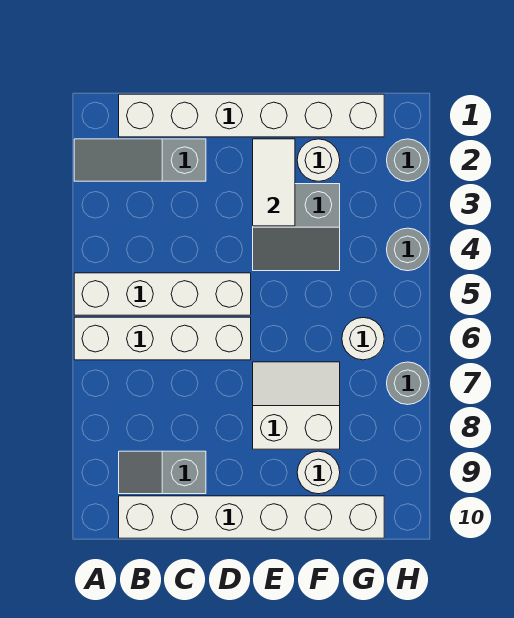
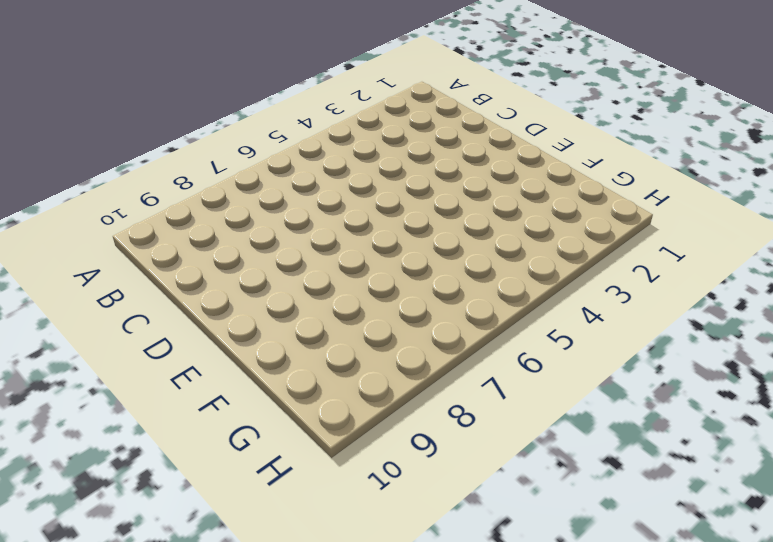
none -> grey slope A2:C2 level 1 top C
none -> white brick A5:D5 level 1
none -> white brick A6:D6 level 1

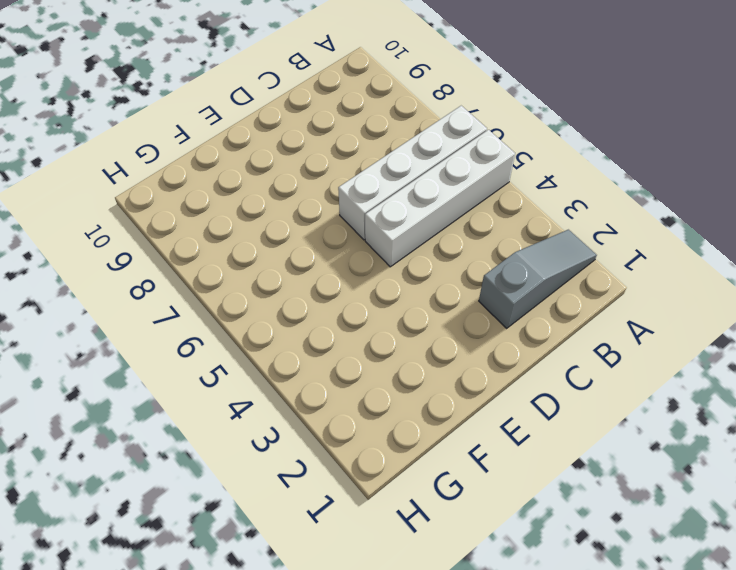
none -> white brick B1:G1 level 1
none -> grey slope B9:C9 level 1 top C
none -> white brick B10:G10 level 1

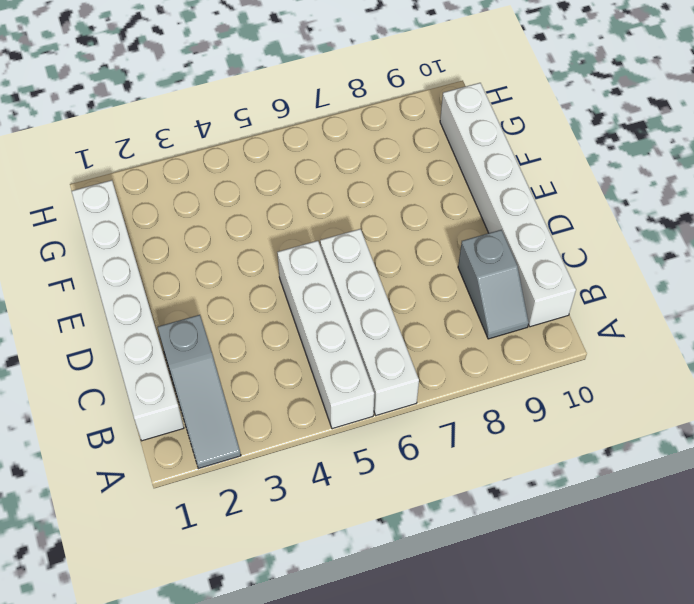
none -> grey slope E3:F4 level 1 top 3
none -> white slope E7:F8 level 1 top 8
none -> white round brick F2 level 1

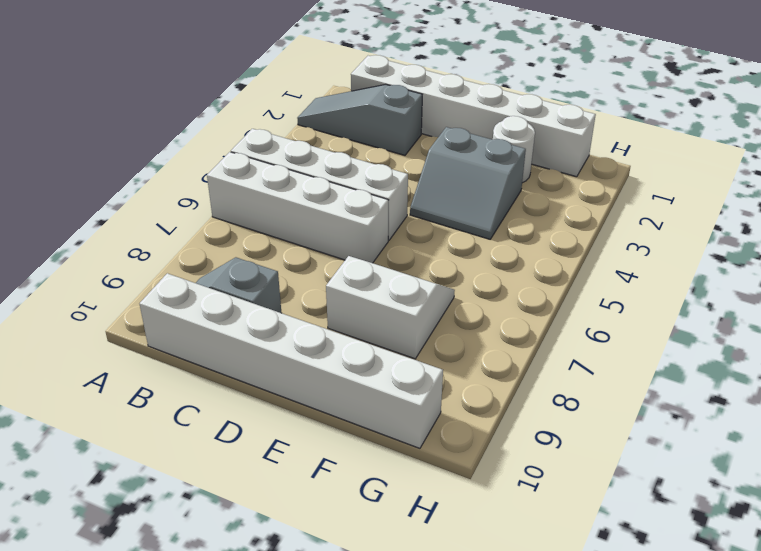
none -> white round brick F9 level 1
none -> white round brick G6 level 1
none -> grey round brick H2 level 1

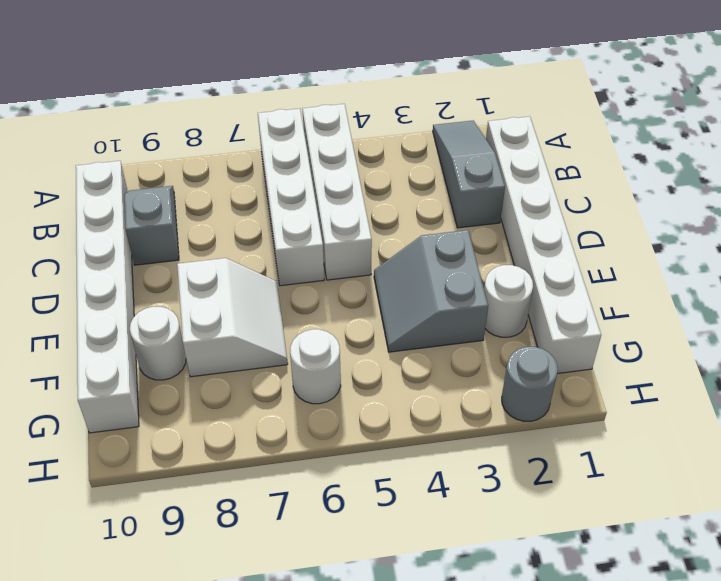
none -> grey round brick H4 level 1
none -> grey round brick H7 level 1
none -> white tile E2:E3 level 2

